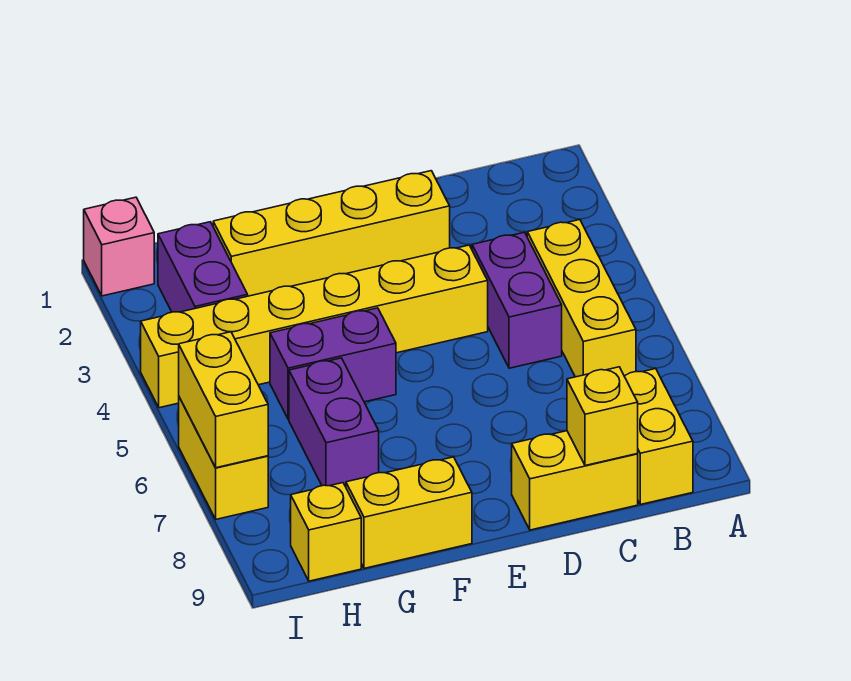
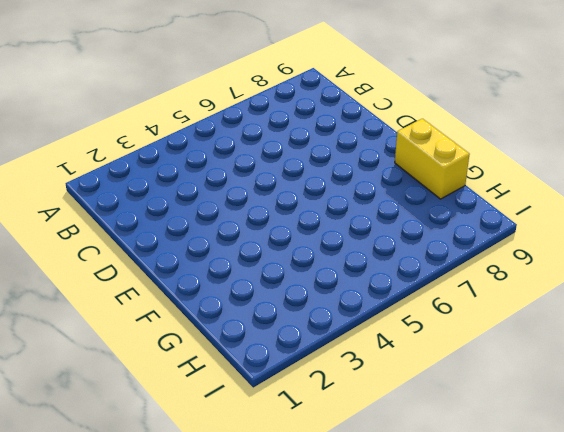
none -> yellow brick B4:B6 level 1
none -> yellow brick B8:B9 level 1
none -> purple brick C4:C5 level 1

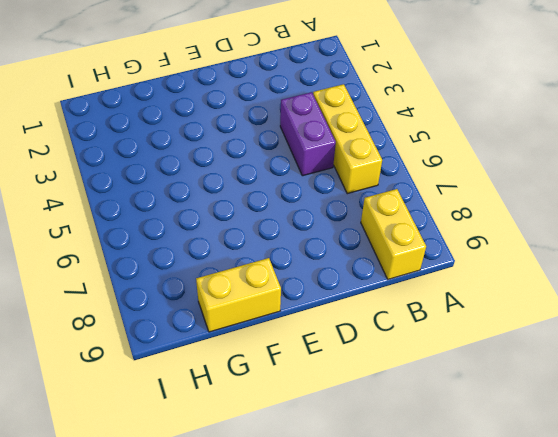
none -> yellow brick C9:D9 level 1
none -> yellow brick D2:G2 level 1
none -> yellow brick D4:I4 level 1

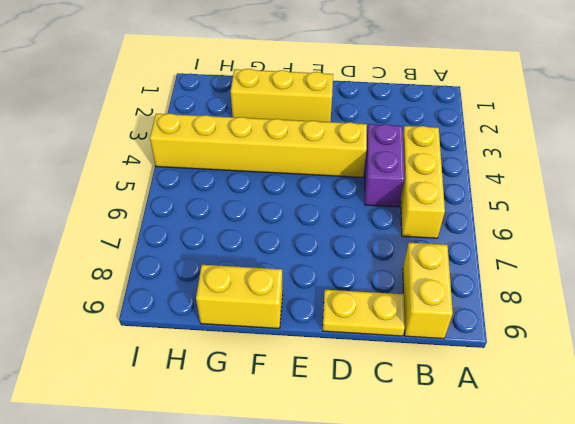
yellow plate C9:D9 level 1 -> yellow brick C9:D9 level 1
yellow brick E2:G2 level 1 -> yellow brick D2:G2 level 1
none -> purple brick F5:G5 level 1
none -> purple brick G6:G7 level 1
none -> purple brick H2:H3 level 1

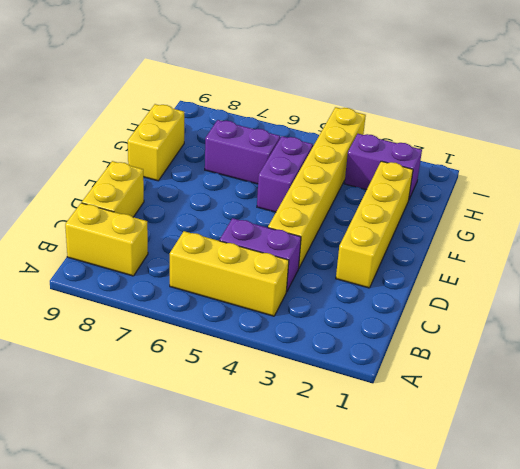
none -> yellow brick H9 level 1
none -> pink brick I1 level 1
none -> yellow brick I6:I7 level 1

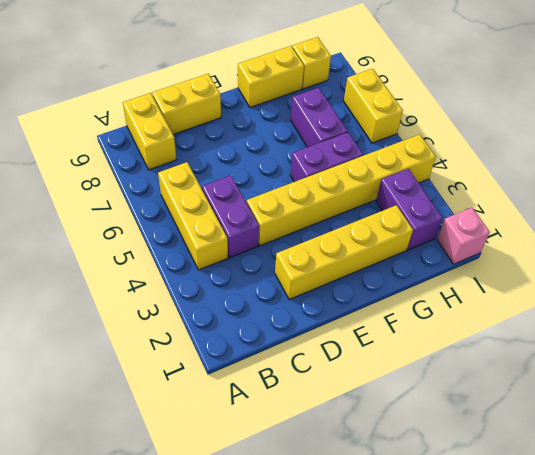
none -> yellow brick C9 level 2
none -> yellow brick I6:I7 level 2

